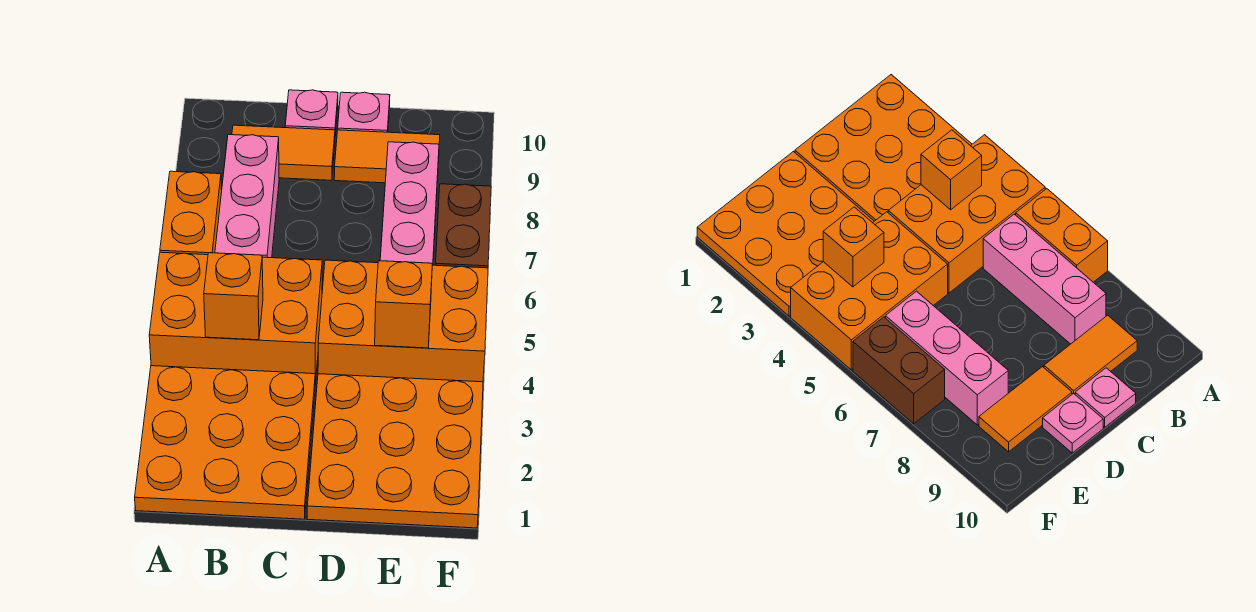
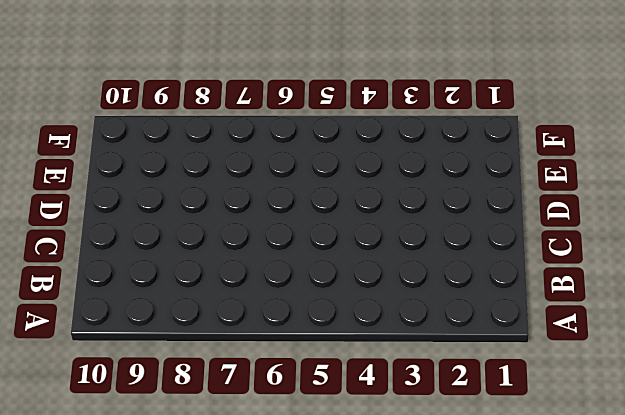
none -> orange plate A1:C3 level 1
none -> orange brick A4:C5 level 1
none -> orange brick A6:A7 level 1

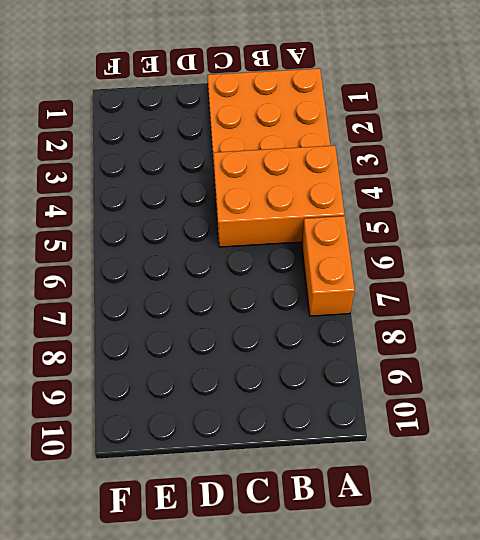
none -> pink brick B6:B8 level 1
none -> orange tile B9:C9 level 1
none -> pink plate C10 level 1

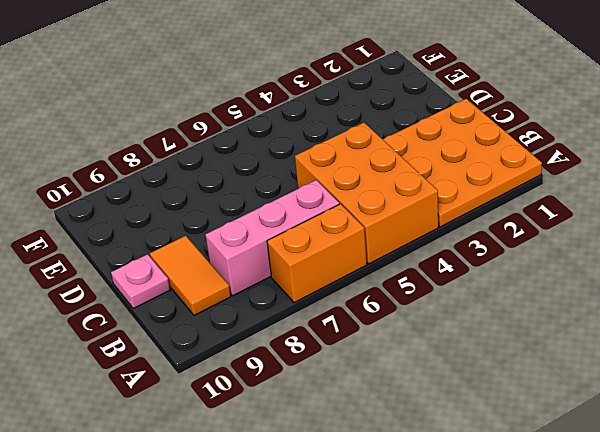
none -> orange plate D1:F3 level 1
none -> orange brick D4:F5 level 1
none -> orange tile D9:E9 level 1

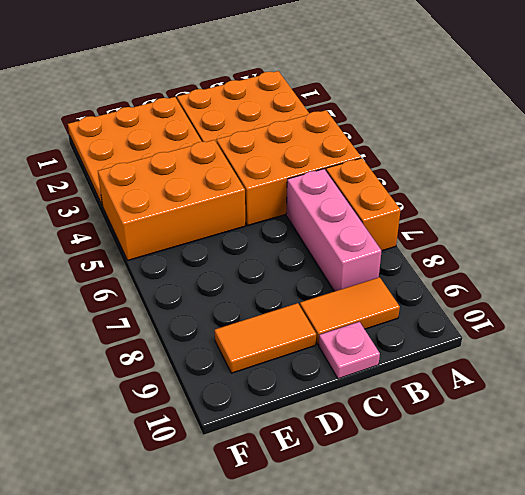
none -> pink plate D10 level 1
none -> pink brick E6:E8 level 1
none -> brown brick F6:F7 level 1

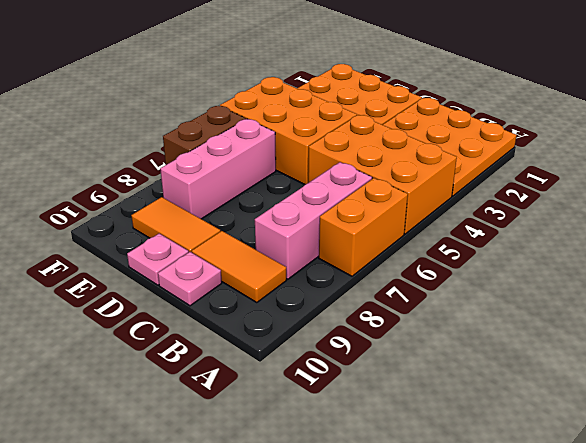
none -> orange brick B4 level 2
none -> orange brick E4 level 2

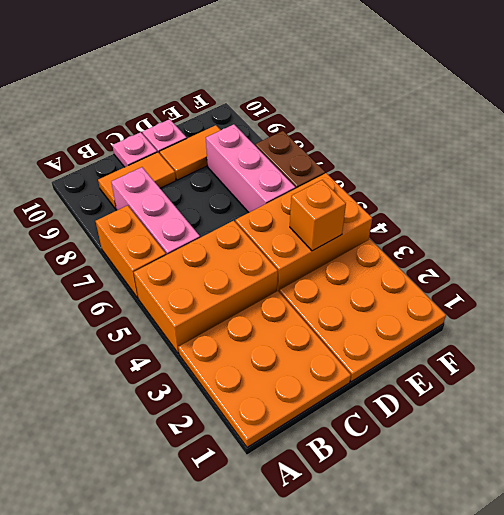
none -> orange brick B4 level 2

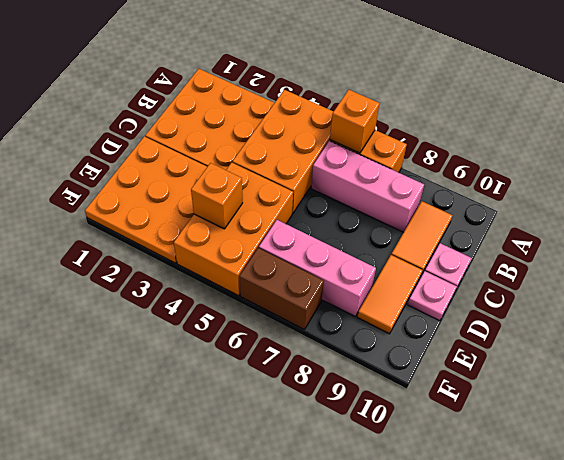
orange brick A6 level 2 -> orange brick B4 level 2

